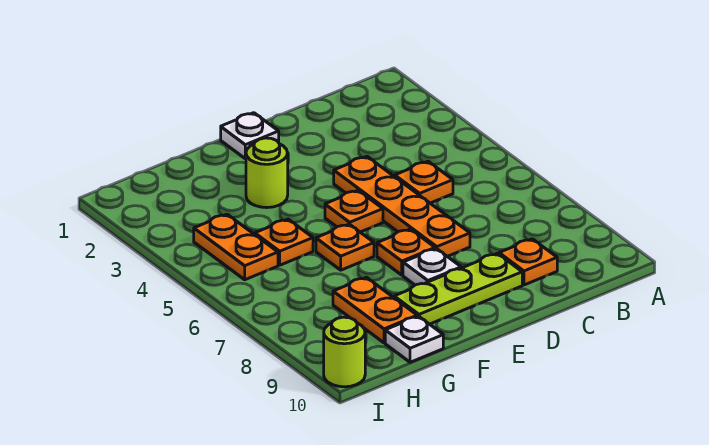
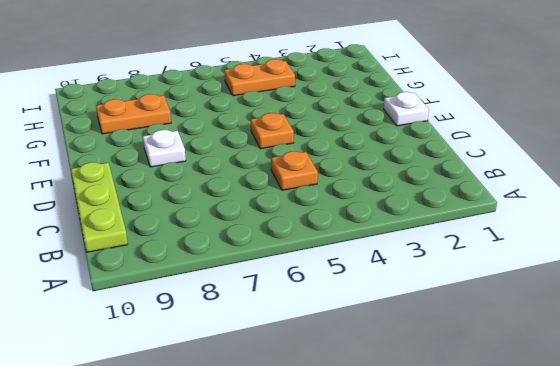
lime plate B10:D10 level 1 -> lime plate D9:F9 level 1
none -> orange plate C9 level 1
none -> orange plate D4:D7 level 1
none -> orange plate E7 level 1

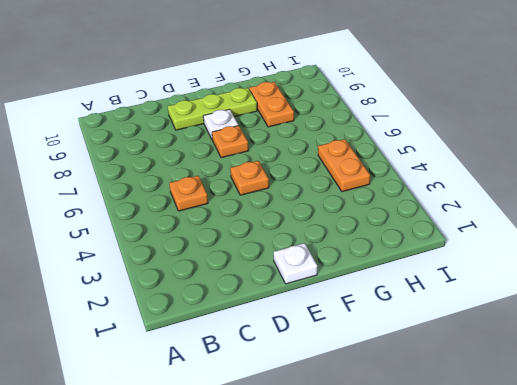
none -> orange plate C9 level 1
none -> orange plate D4:D7 level 1
none -> lime round brick F3 level 1

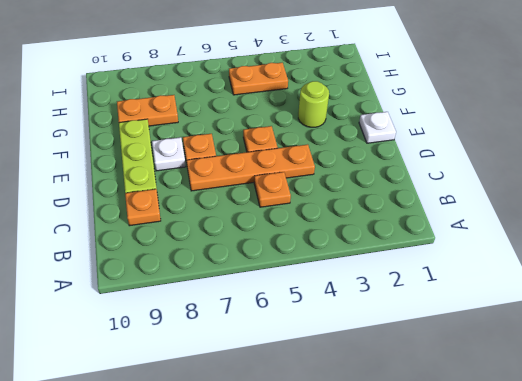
none -> orange plate F6 level 1
none -> orange plate G5 level 1
none -> white plate G10 level 1

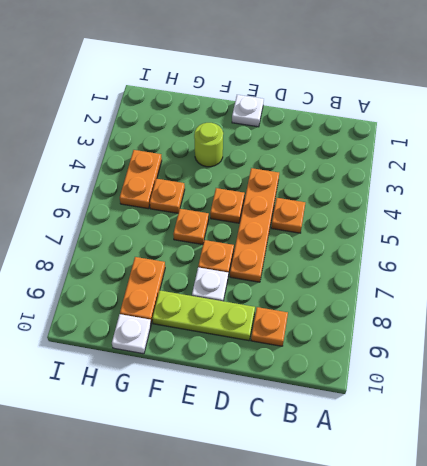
none -> lime round brick I10 level 1

